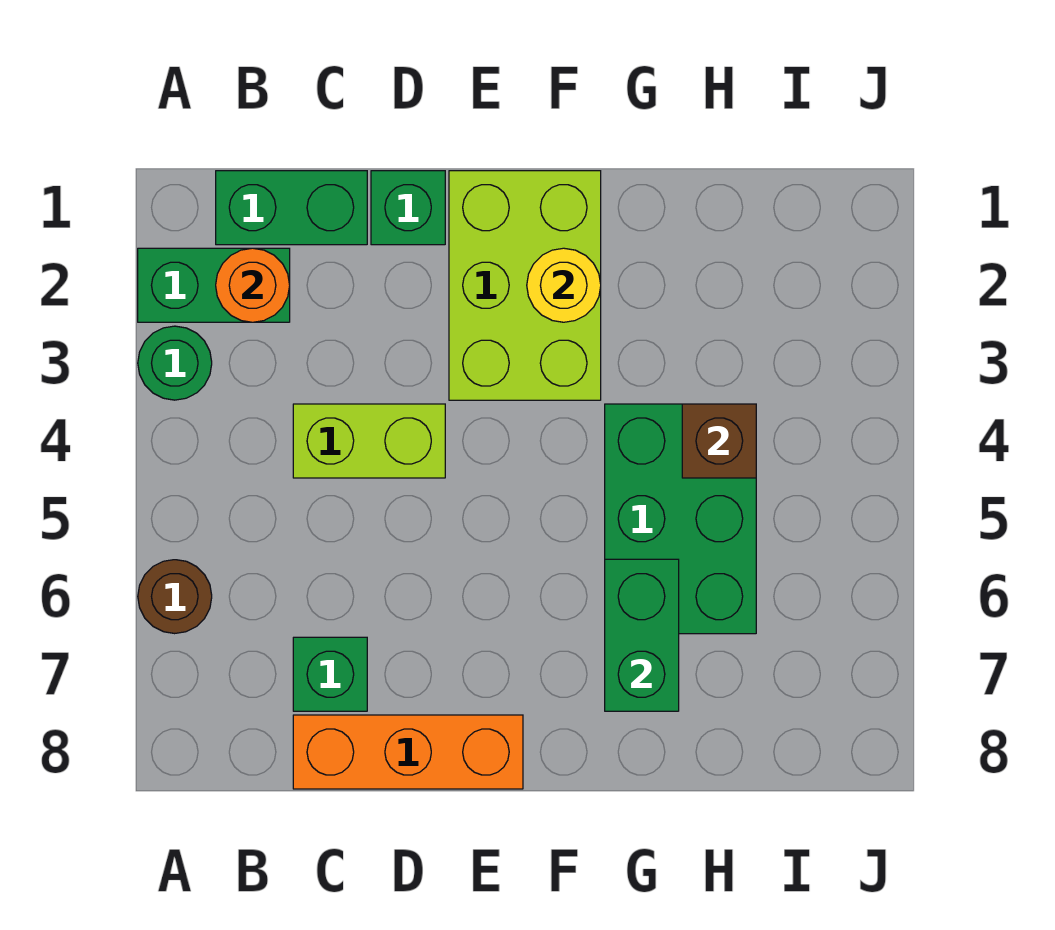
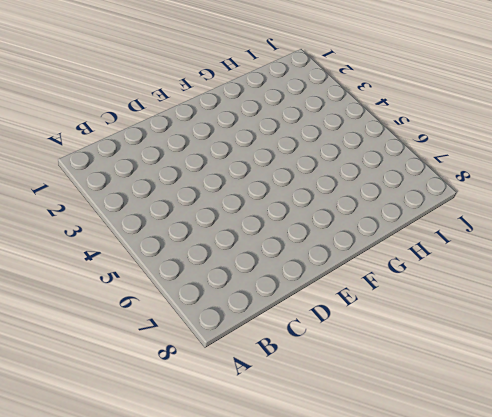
none -> green brick A2:B2 level 1
none -> green round brick A3 level 1
none -> brown round brick A6 level 1

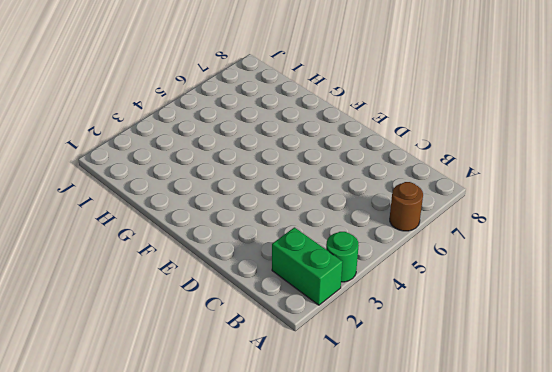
none -> green brick B1:C1 level 1
none -> lime brick C4:D4 level 1
none -> green brick C7 level 1

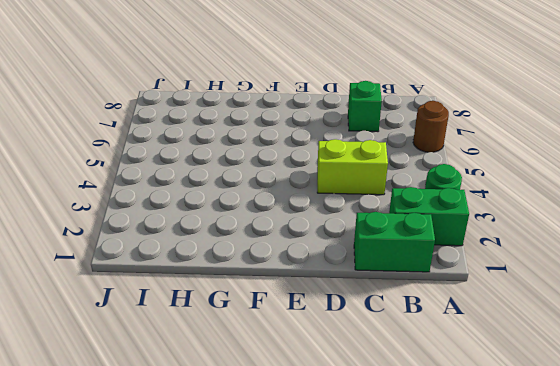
none -> orange brick C8:E8 level 1
none -> green brick D1 level 1
none -> lime brick E1:F3 level 1

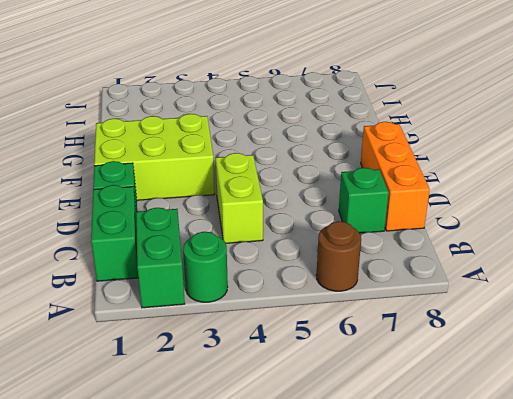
none -> green brick G4:H6 level 1
none -> orange round brick B2 level 2
none -> yellow round brick F2 level 2

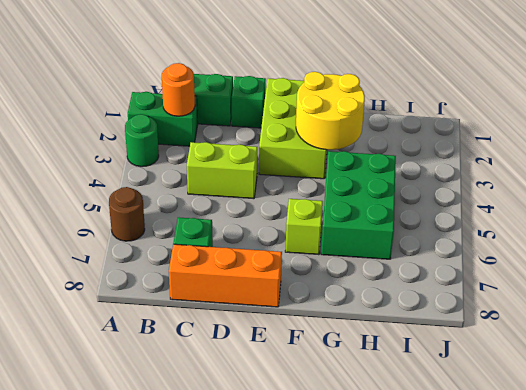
yellow round brick F2:G3 level 2 -> yellow round brick F2 level 2
lime brick F6 level 1 -> none
none -> green brick G6:G7 level 2
none -> brown brick H4 level 2

